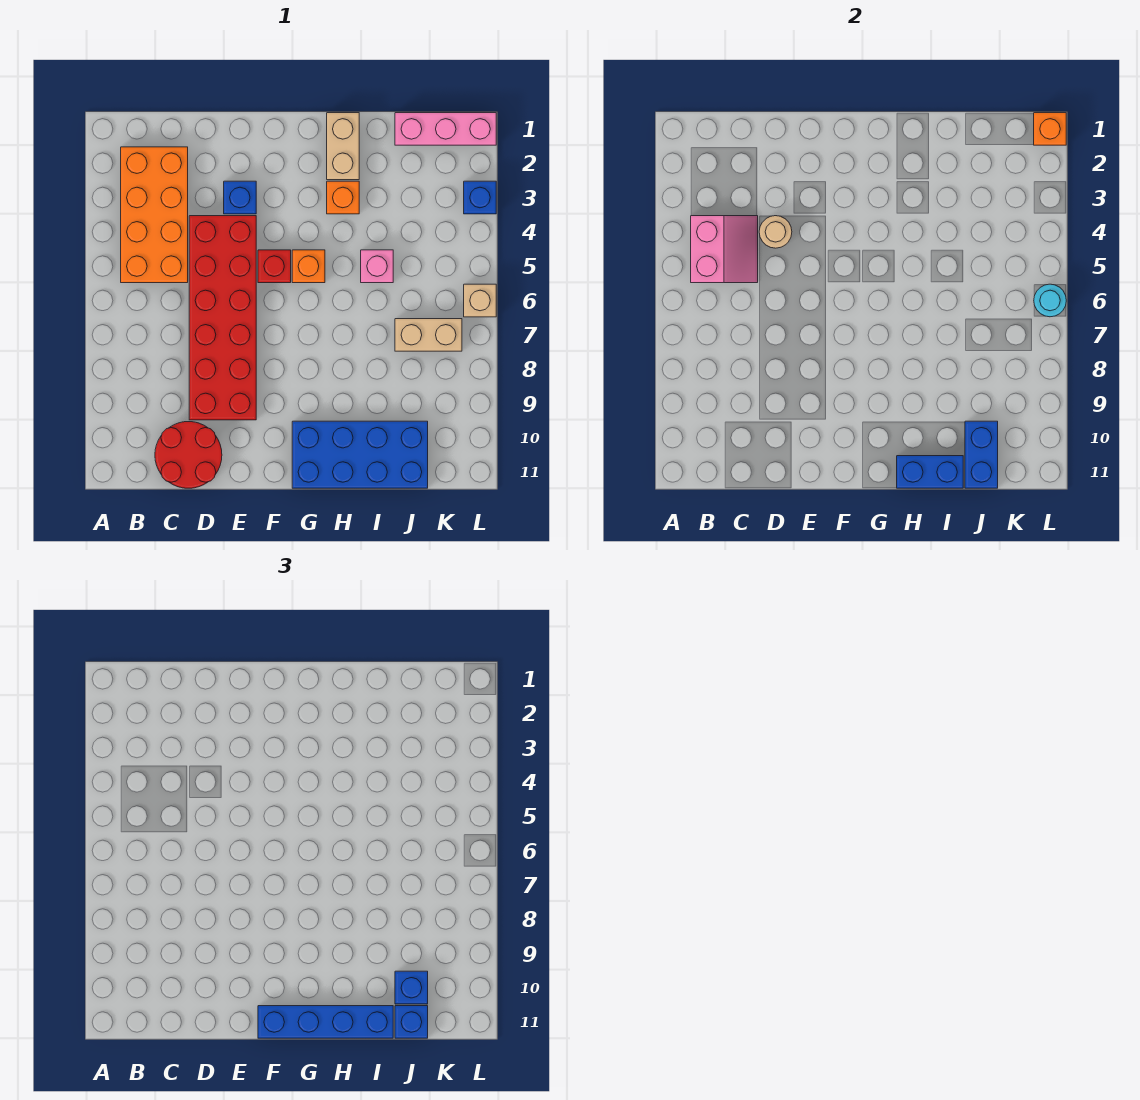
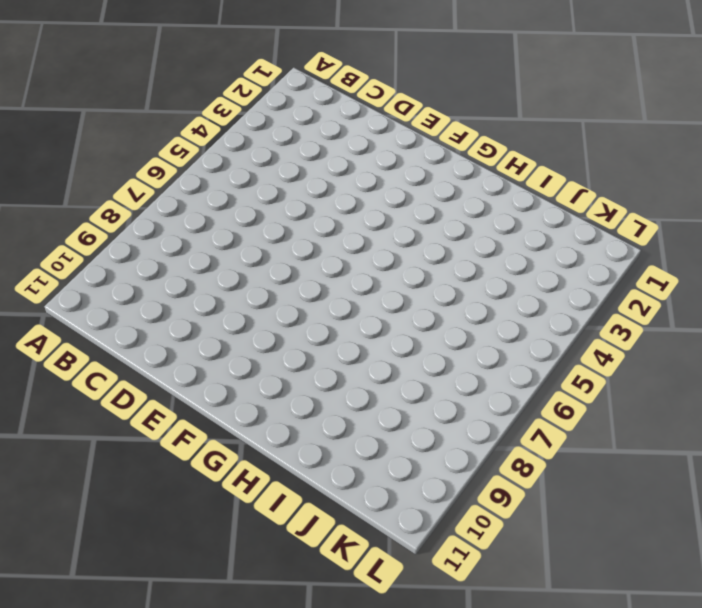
none -> orange brick B2:C5 level 1
none -> red round brick C10:D11 level 1
none -> red brick D4:E9 level 1

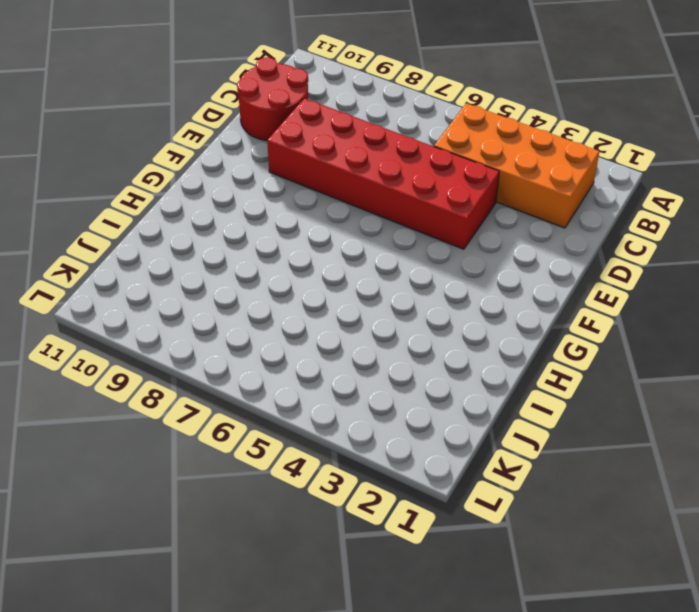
none -> blue brick E3 level 1
none -> red brick F5 level 1
none -> orange brick G5 level 1

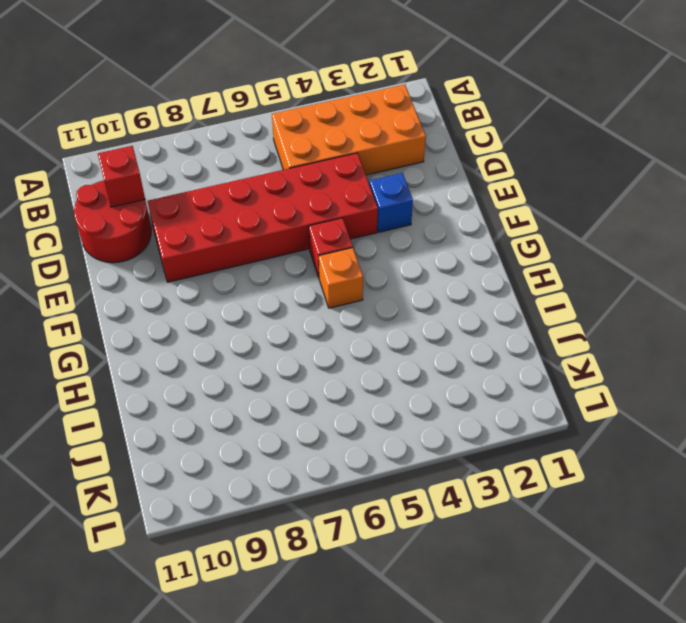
red brick C10 level 2 -> none
none -> blue brick G10:J11 level 1
none -> tan brick H1:H2 level 1
none -> orange brick H3 level 1

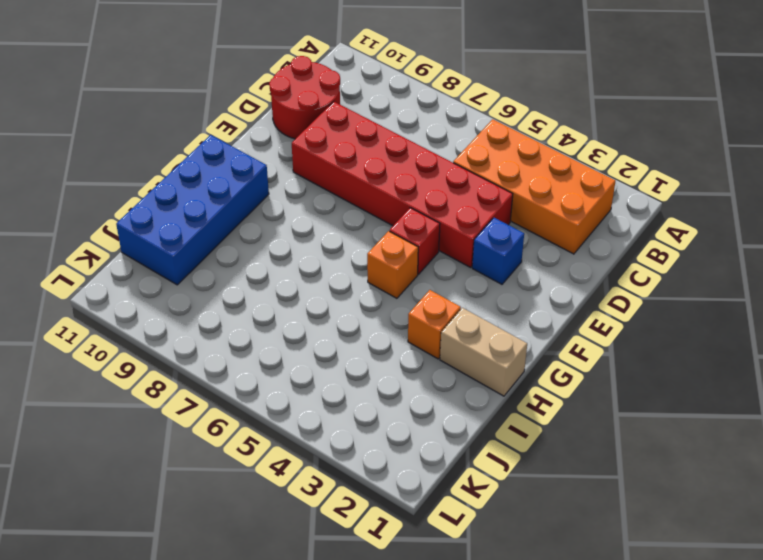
none -> pink brick I5 level 1
none -> pink brick J1:L1 level 1
none -> tan brick J7:K7 level 1

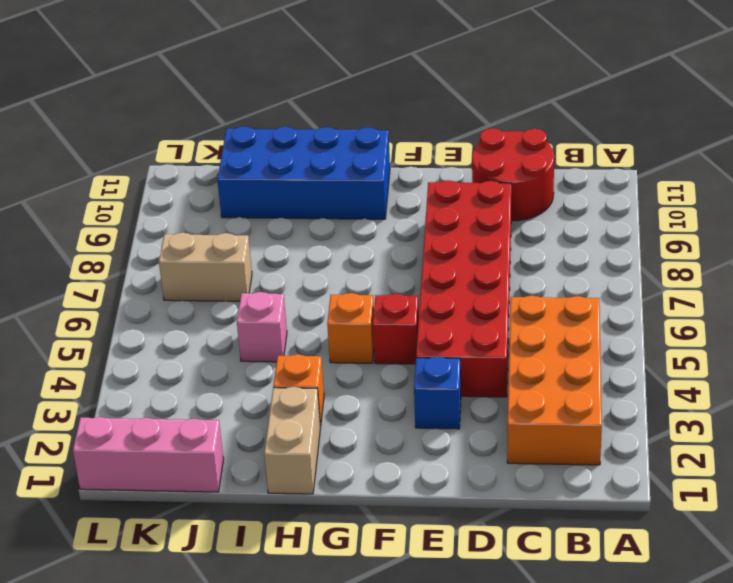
none -> blue brick L3 level 1
none -> tan brick L6 level 1
none -> pink slope B4:C5 level 2 top B

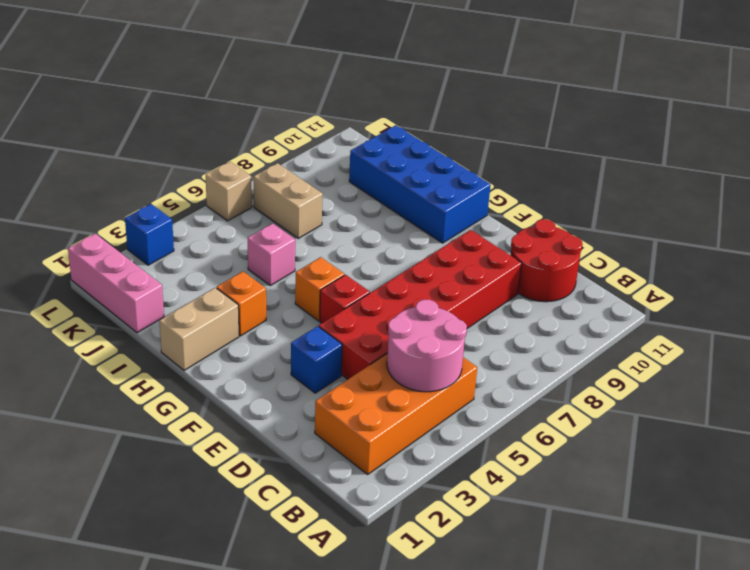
pink round brick B4:C5 level 2 -> pink slope B4:C5 level 2 top B
none -> tan round brick D4 level 2
none -> blue brick H11:I11 level 2
none -> blue brick J10:J11 level 2

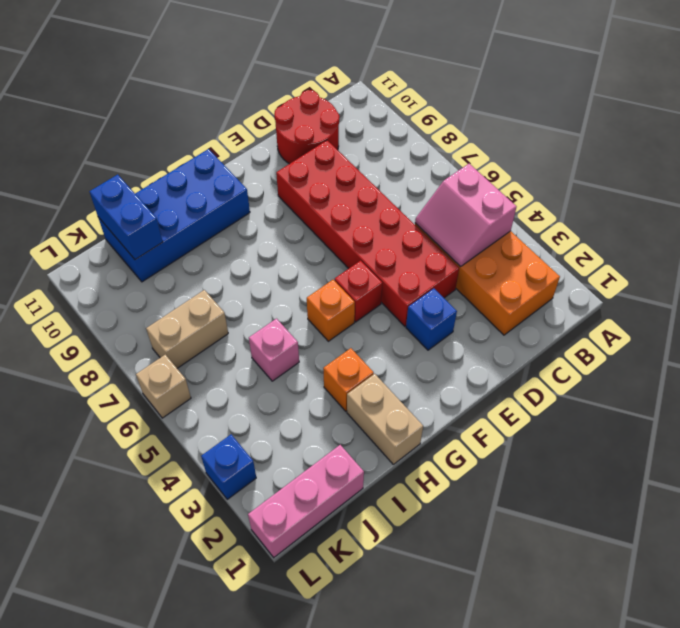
none -> tan round brick D4 level 2
none -> blue brick H11:I11 level 2
none -> orange brick L1 level 2

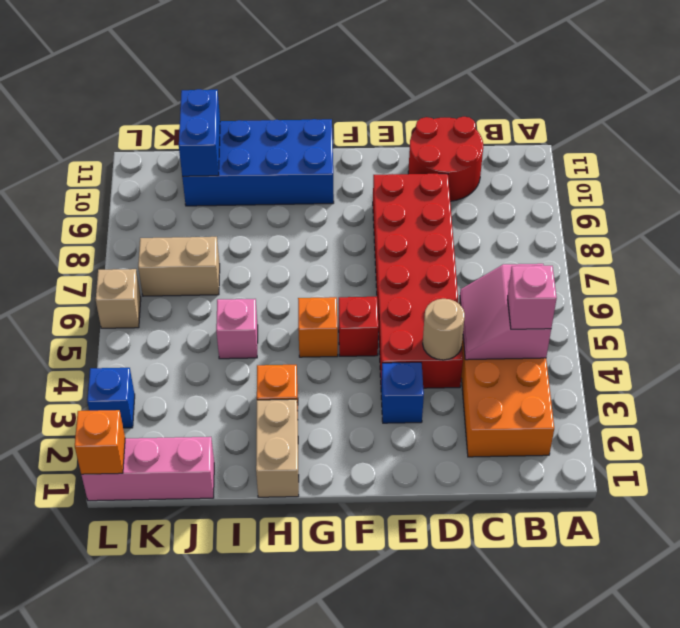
pink brick B4 level 3 -> none
none -> blue brick H11:I11 level 2
none -> cyan round brick L6 level 2
none -> blue brick F11:I11 level 3

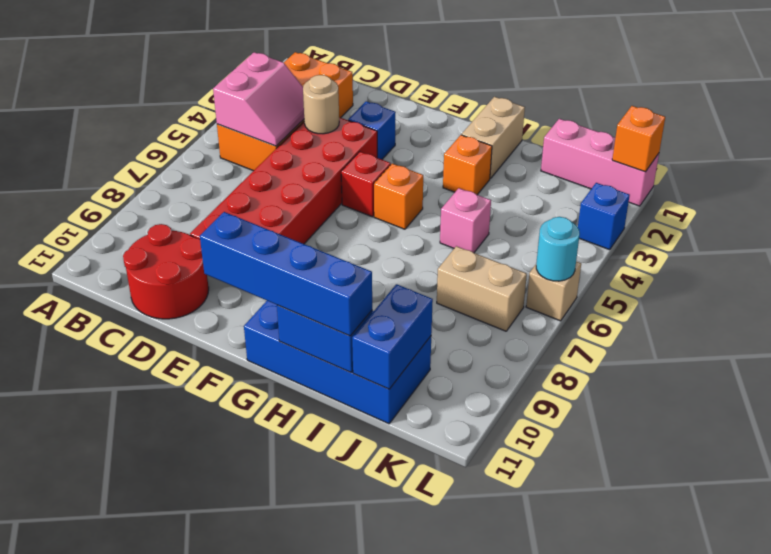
none -> blue brick J10 level 3
none -> blue brick J11 level 3

